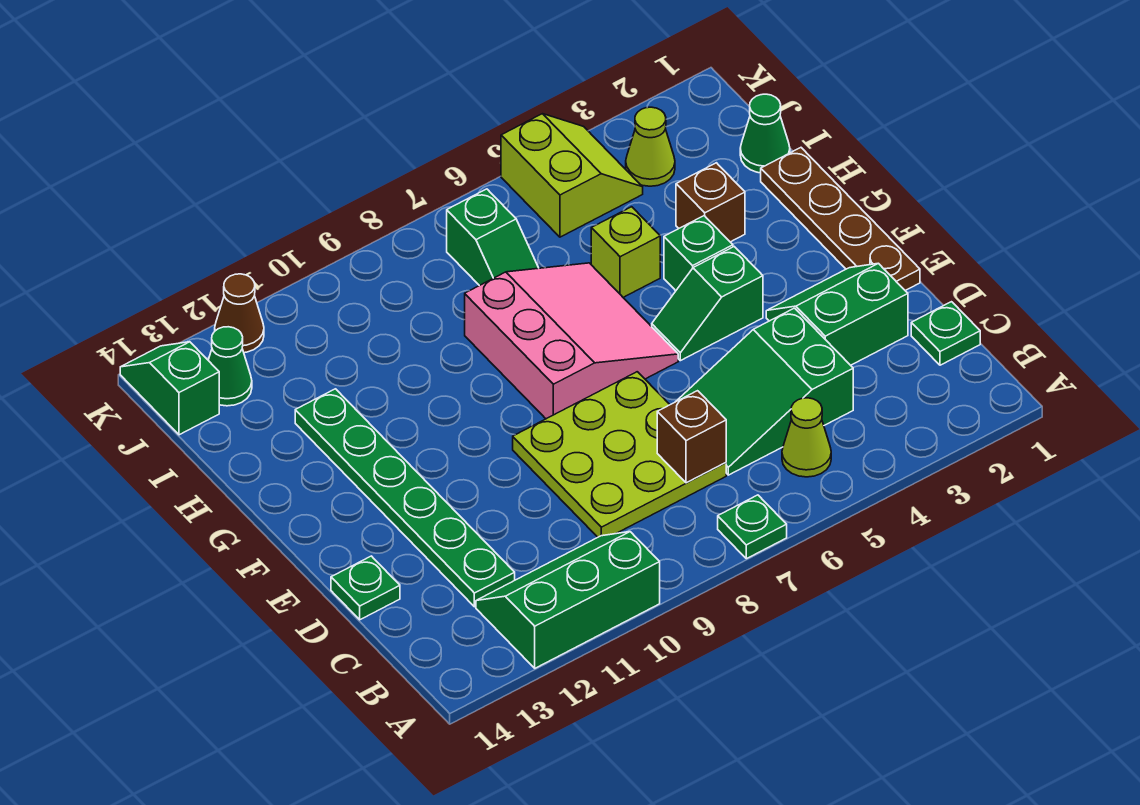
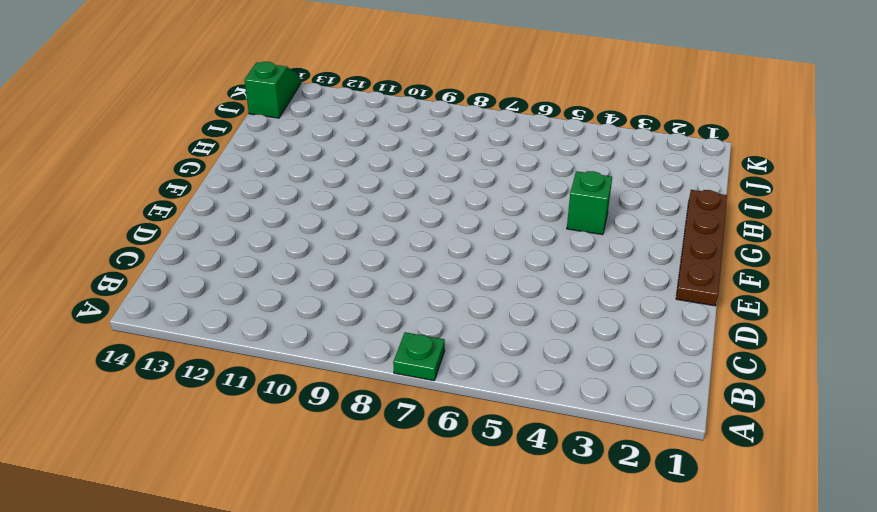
none -> green slope A10:B12 level 1 top A
none -> lime cone B5 level 1
none -> green plate C1 level 1

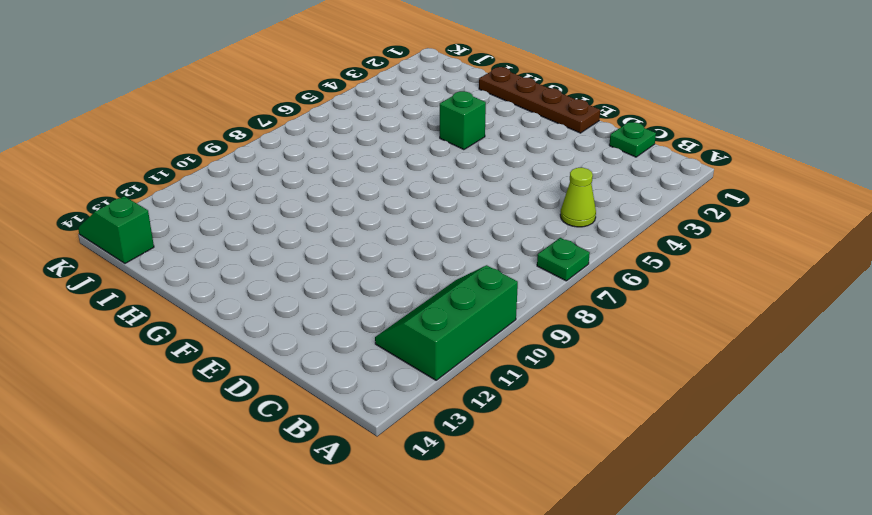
none -> green slope C4:D6 level 1 top 4
none -> lime plate C7:E9 level 1
none -> green plate C12:H12 level 1

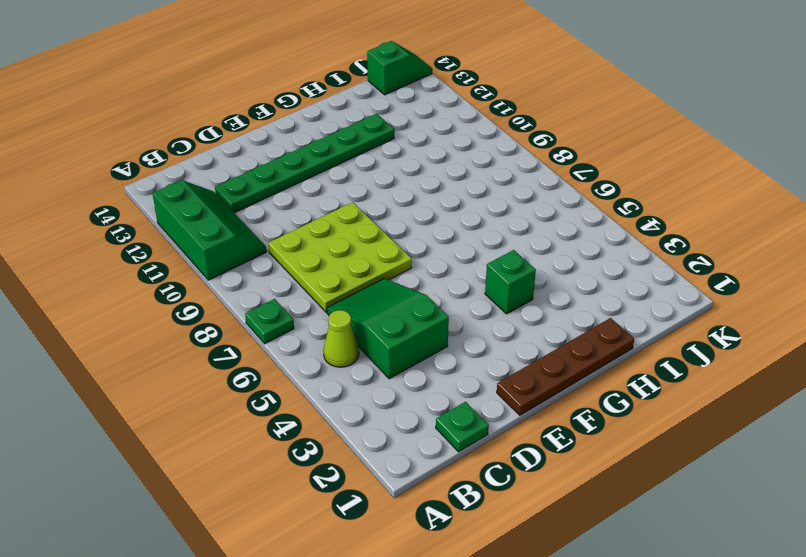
none -> green slope D2:E3 level 1 top D
none -> green plate D14 level 1
none -> green slope F4:F5 level 1 top 4

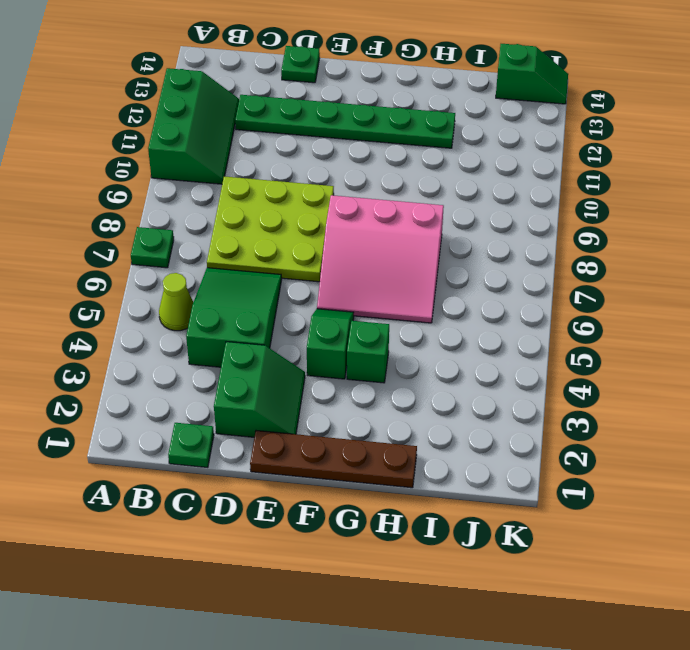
none -> brown brick H3 level 1
none -> lime brick H5 level 1
none -> green cone I1 level 1

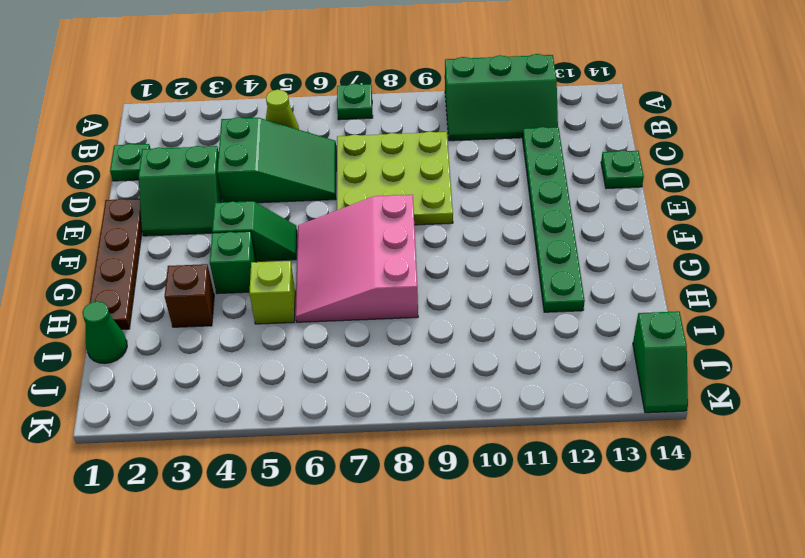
none -> green slope I7:J7 level 1 top J
none -> lime cone J3 level 1
none -> lime slope J4:K5 level 1 top 5

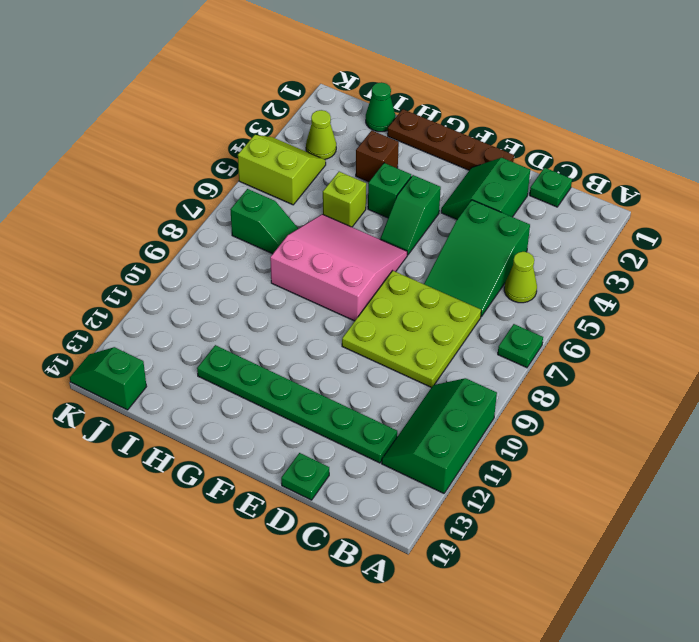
none -> green cone J13 level 1
none -> brown cone K12 level 1
none -> brown brick C7 level 2

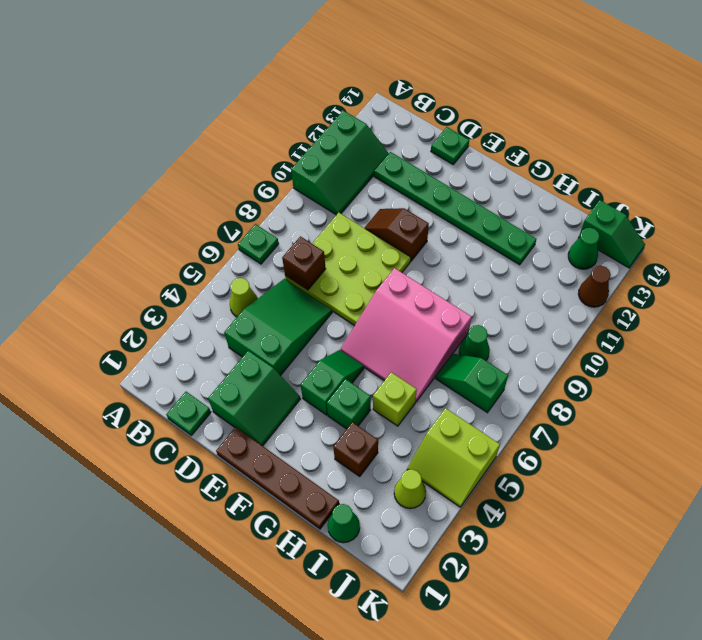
brown slope D10:E10 level 1 top E -> none
green cone I8 level 1 -> none

